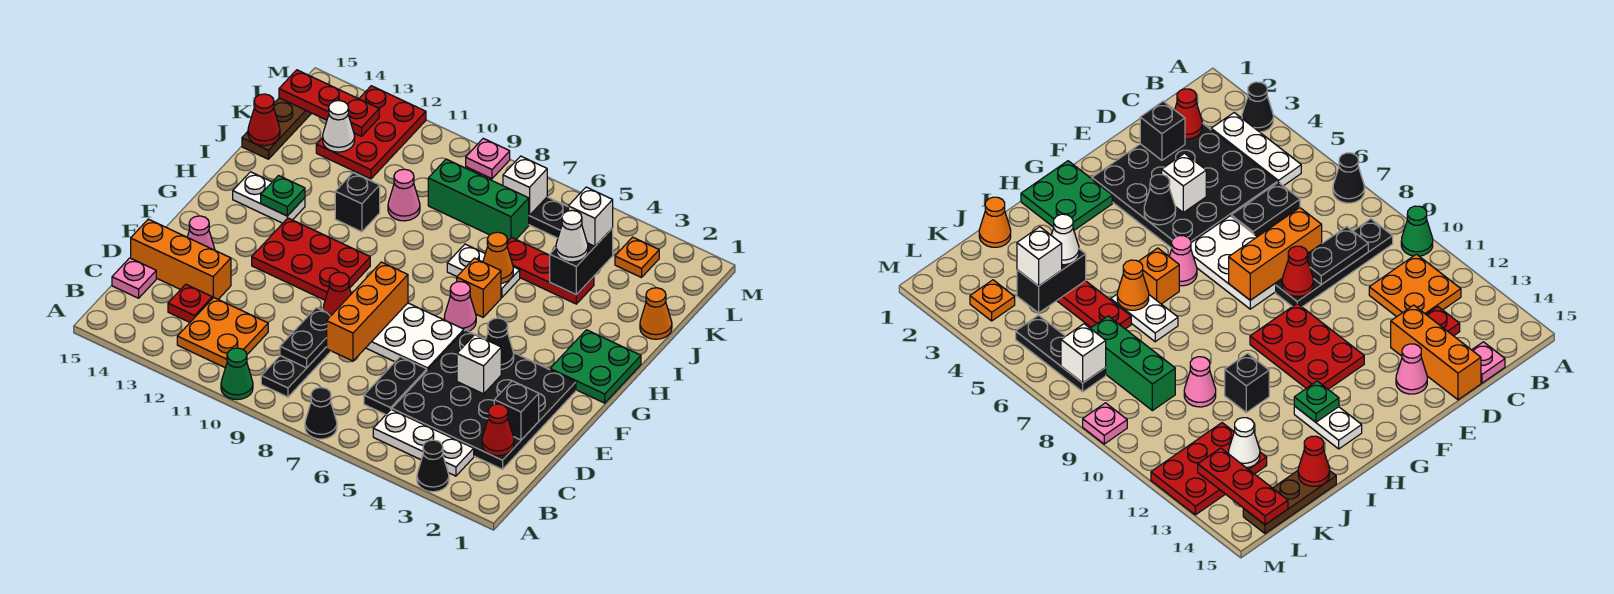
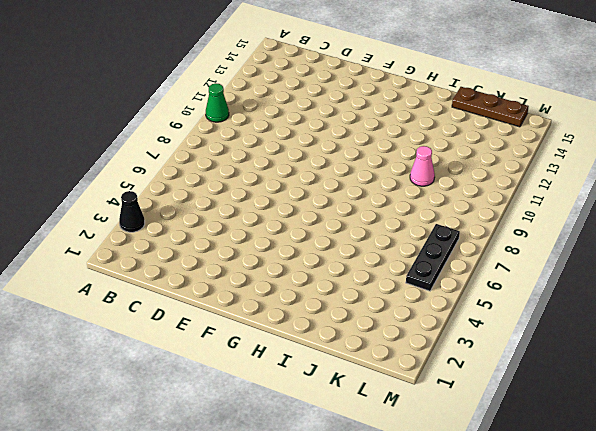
none -> black cone A7 level 1
none -> white plate B3:B5 level 1
none -> black plate B9:E9 level 1
none -> orange plate B11:C12 level 1

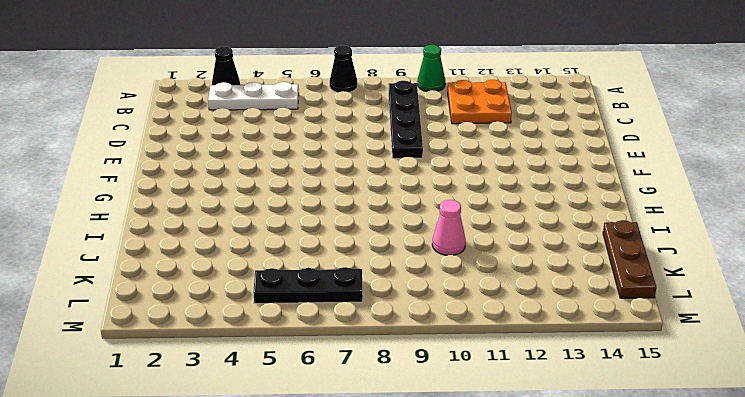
none -> black plate C2:F5 level 1
none -> black plate C6:D6 level 1
none -> red plate C13 level 1
none -> pink plate C15 level 1

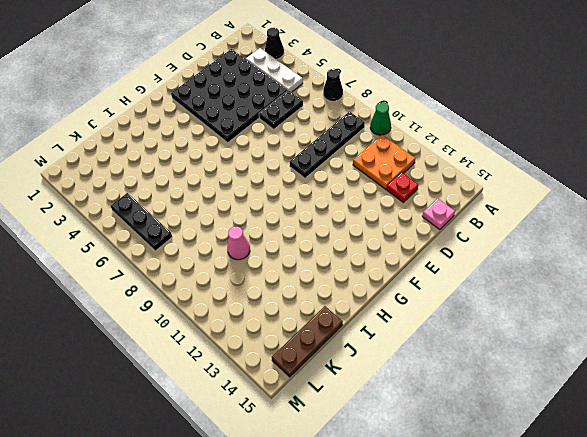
none -> orange brick D13:D15 level 1
none -> white plate E6:F8 level 1
none -> pink cone E14 level 1
none -> red plate F10:G12 level 1

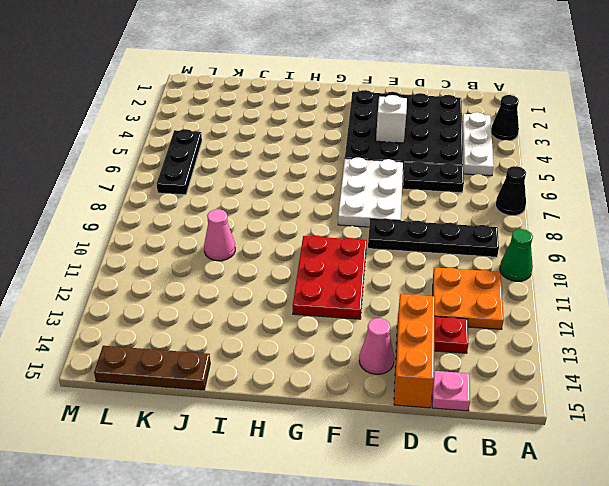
none -> green plate G1:H2 level 1
none -> pink cone G6 level 1
none -> orange brick H6 level 1
none -> white plate H13:H14 level 1

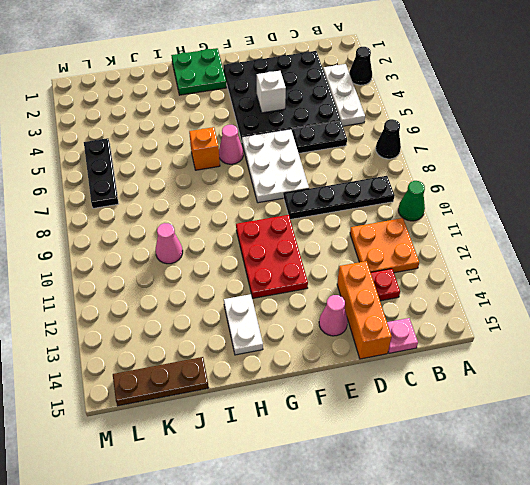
none -> white plate I6:I7 level 1
none -> black brick I11 level 1
none -> orange cone J1 level 1
none -> red plate J4:J6 level 1

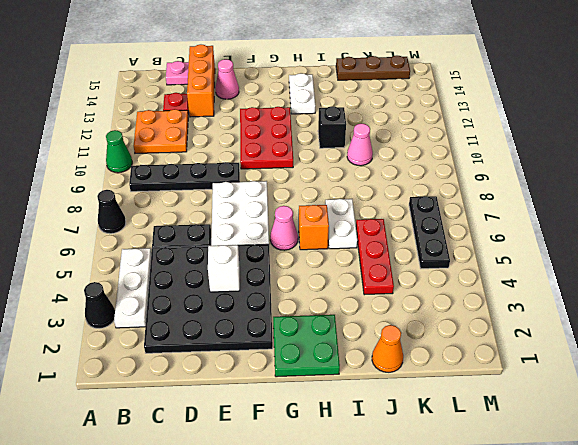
none -> green brick K7:K9 level 1
none -> red plate K12:M13 level 1
none -> orange plate L3 level 1
none -> pink plate M9 level 1

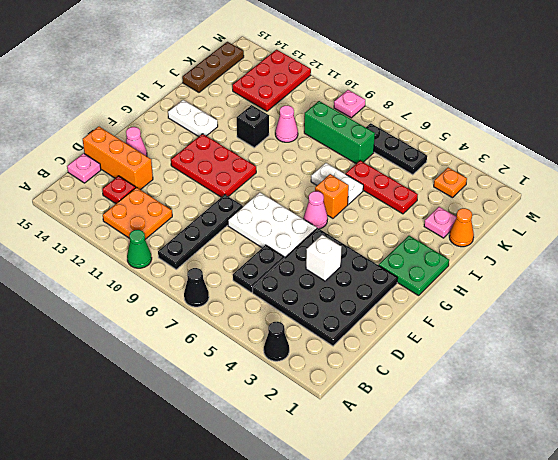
pink plate J2 level 1 -> none
none -> white plate B3:B5 level 1
none -> red cone C2 level 2
none -> black plate C9:D9 level 2
none -> black brick D2 level 2

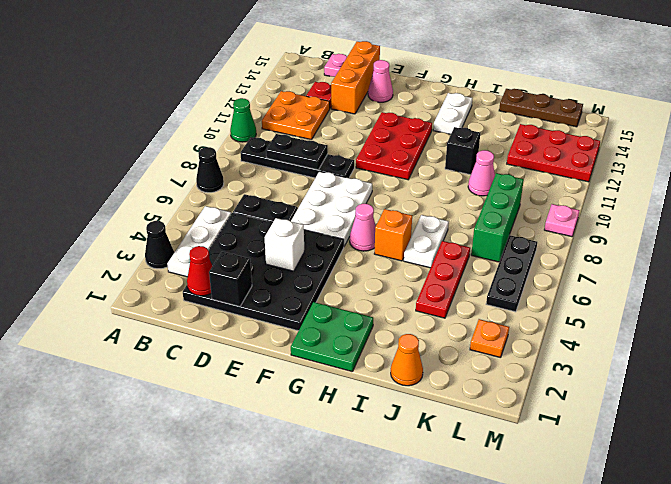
none -> orange brick D8:F8 level 2
none -> red cone E9 level 2
none -> black cone F4 level 2
none -> green plate H13 level 2

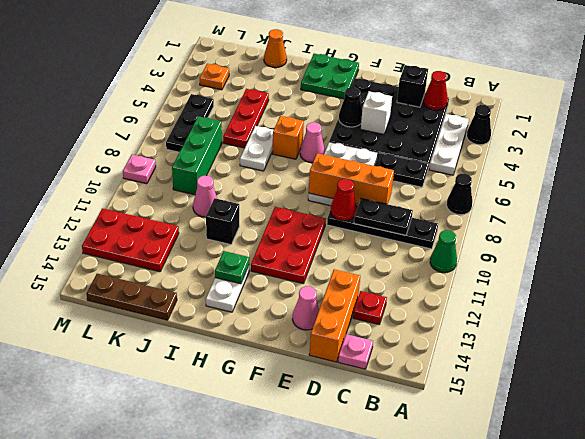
none -> orange plate B11:C12 level 1
none -> orange cone I6 level 2
none -> black brick J4:K4 level 2
none -> red cone J15 level 2

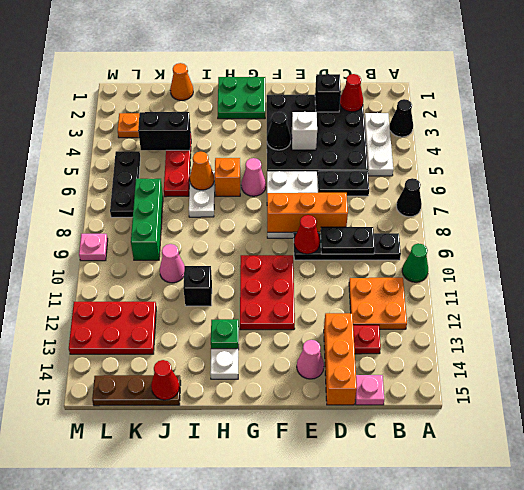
none -> white cone K13 level 2
none -> white brick L7 level 2
none -> red plate L13:L15 level 2
none -> white cone J4 level 3

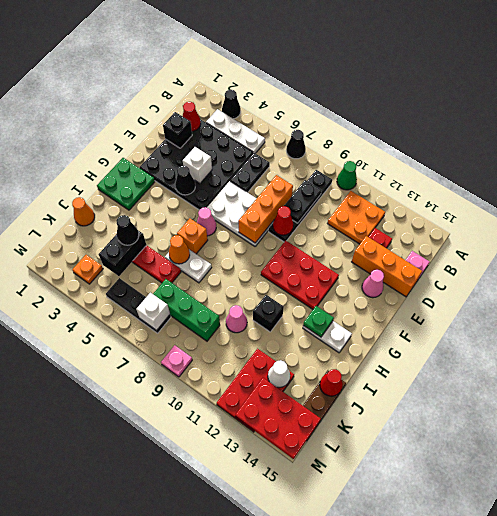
black cone J4 level 3 -> white cone J4 level 3
red plate L13:M15 level 2 -> red plate L13:L15 level 2
none -> white brick K4 level 3

